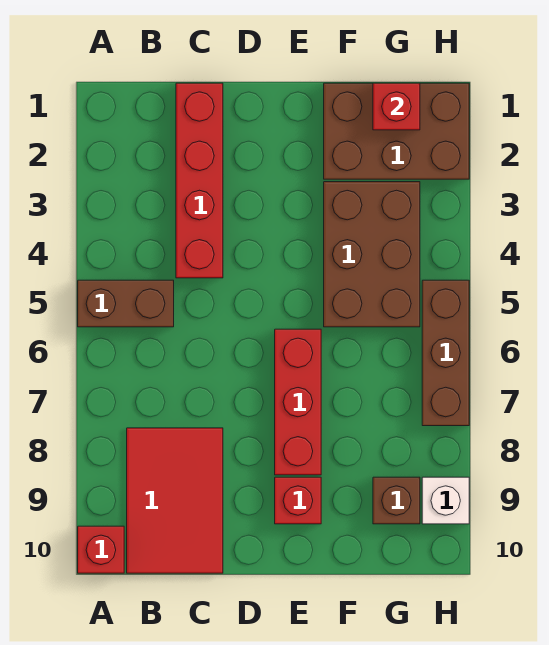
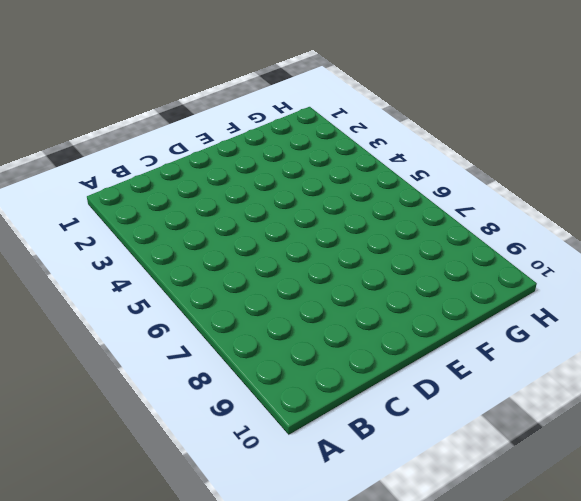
none -> brown brick A5:B5 level 1
none -> red brick A10 level 1
none -> red tile B8:C10 level 1

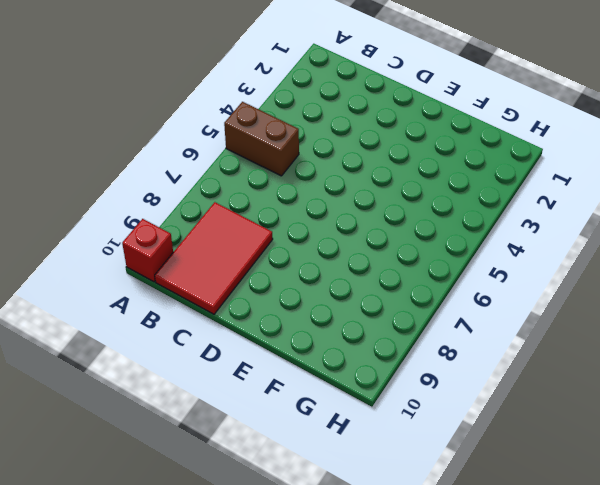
none -> red brick C1:C4 level 1
none -> red brick E6:E8 level 1
none -> red brick E9 level 1

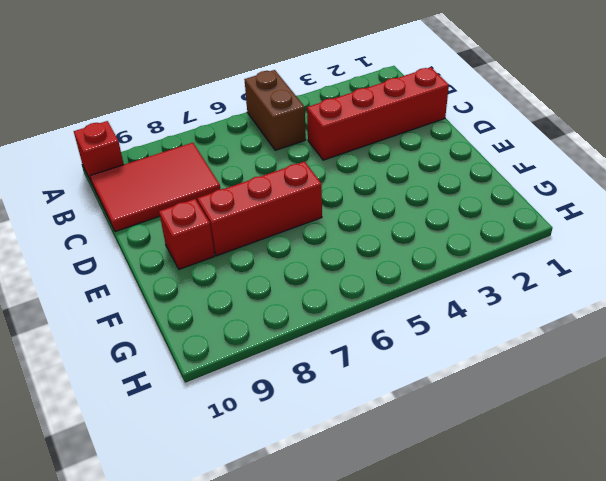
none -> brown brick F1:H2 level 1
none -> brown brick F3:G5 level 1
none -> brown brick G9 level 1

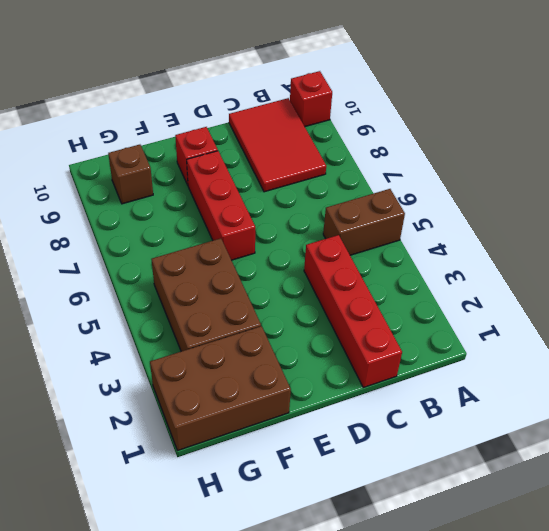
none -> brown brick H5:H7 level 1
none -> white brick H9 level 1
none -> red brick G1 level 2

